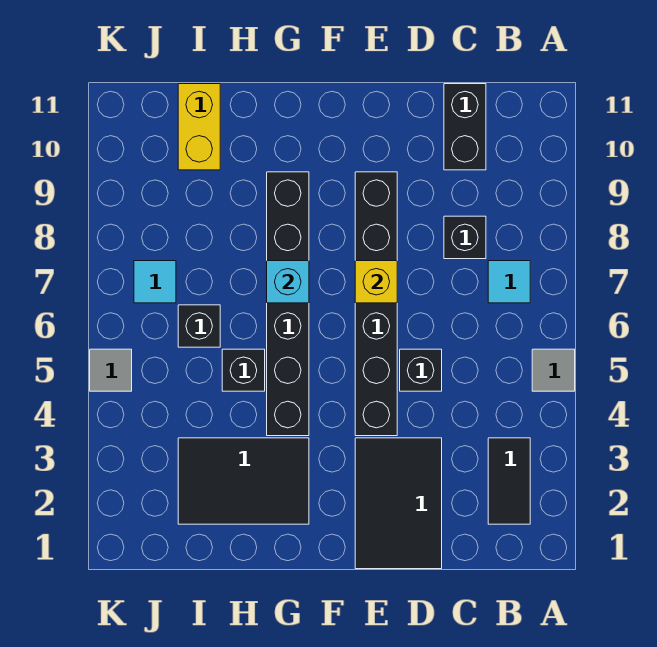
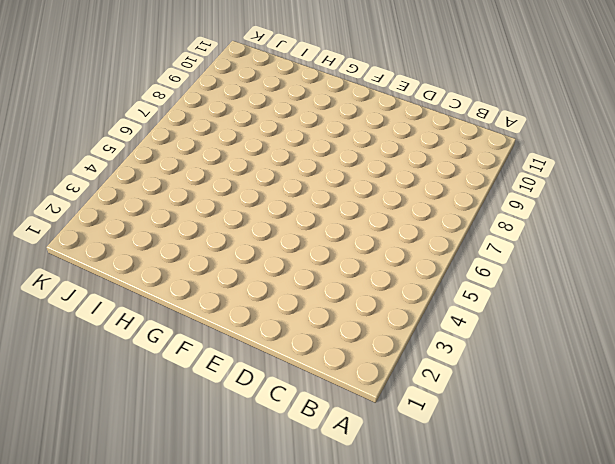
none -> grey tile A5 level 1
none -> black tile B2:B3 level 1
none -> cyan tile B7 level 1

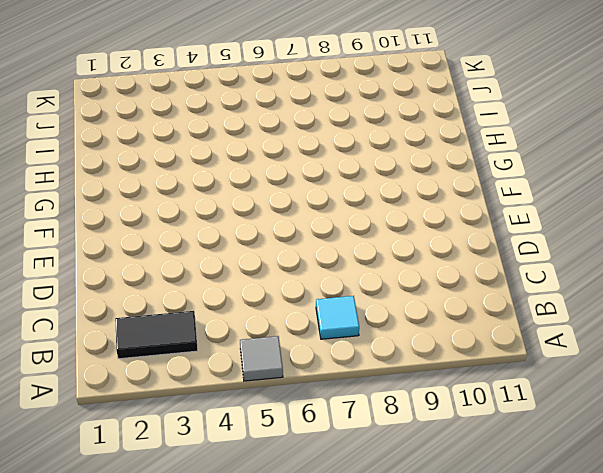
none -> black brick C8 level 1
none -> black brick C10:C11 level 1
none -> black tile D1:E3 level 1

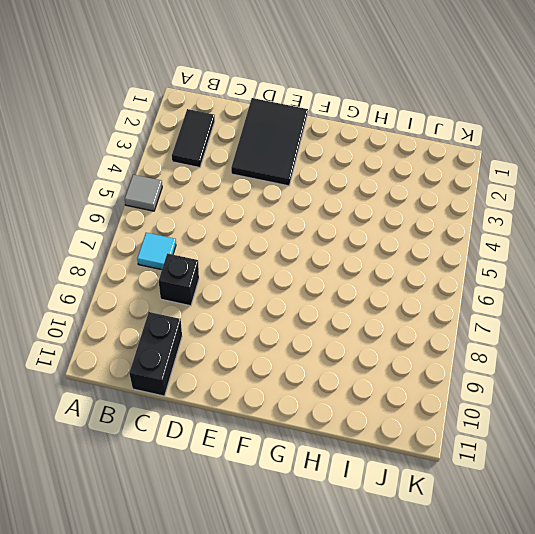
none -> black brick D5 level 1
none -> black brick E4:E9 level 1
none -> black tile G2:I3 level 1

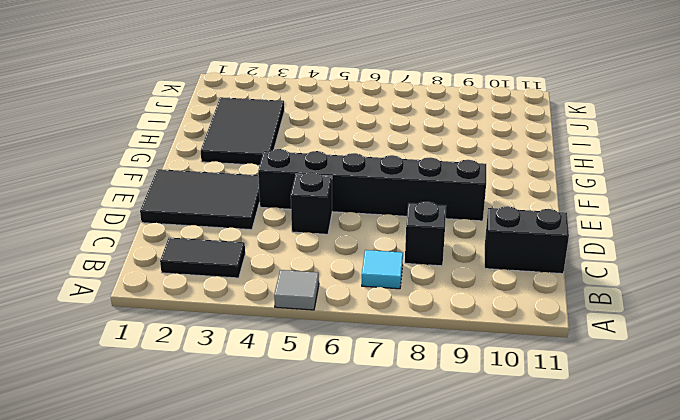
none -> black brick G4:G9 level 1
none -> black brick H5 level 1
none -> black brick I6 level 1

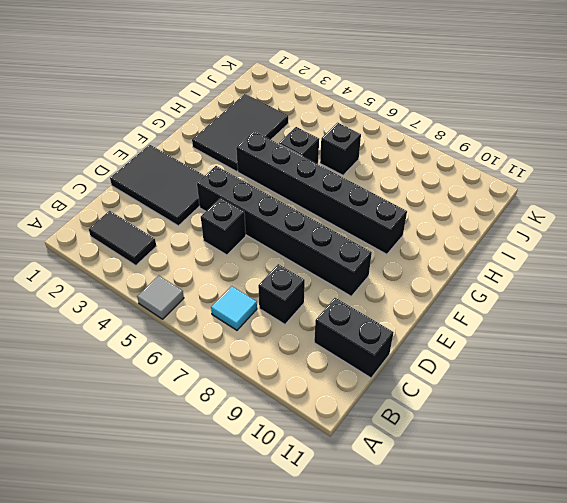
none -> yellow brick I10:I11 level 1
none -> cyan tile J7 level 1
none -> grey tile K5 level 1

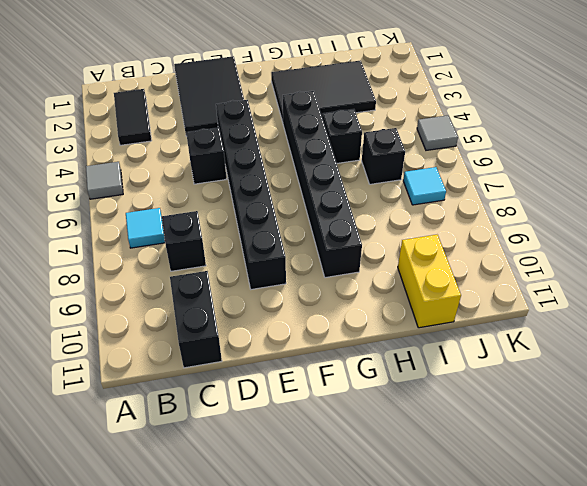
none -> yellow brick E7 level 2
none -> cyan brick G7 level 2

